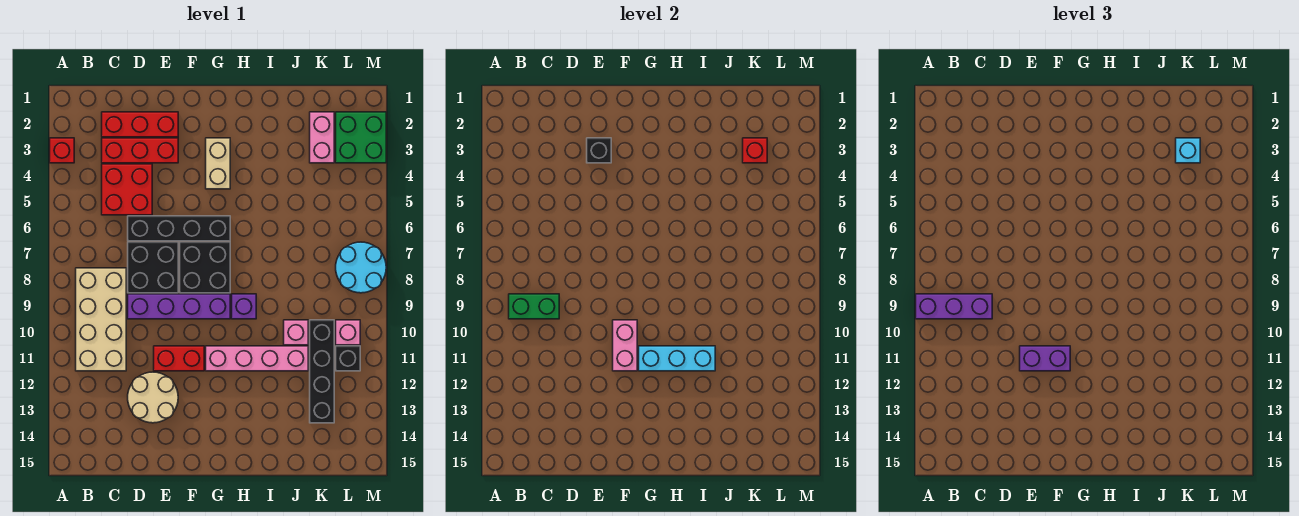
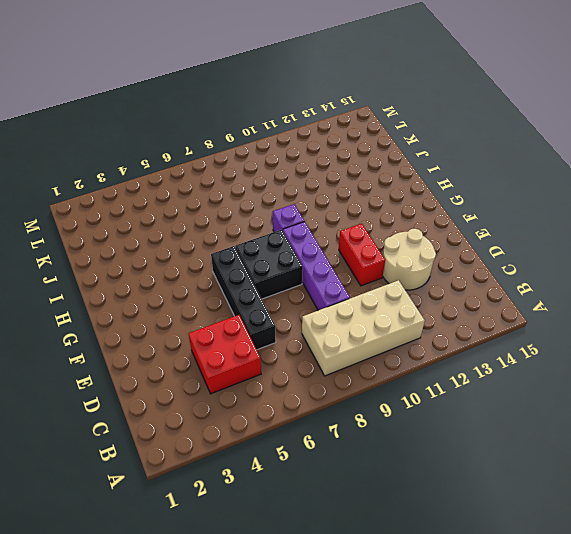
none -> red brick A3 level 1
none -> red brick C2:E2 level 1
none -> red brick C3:E3 level 1

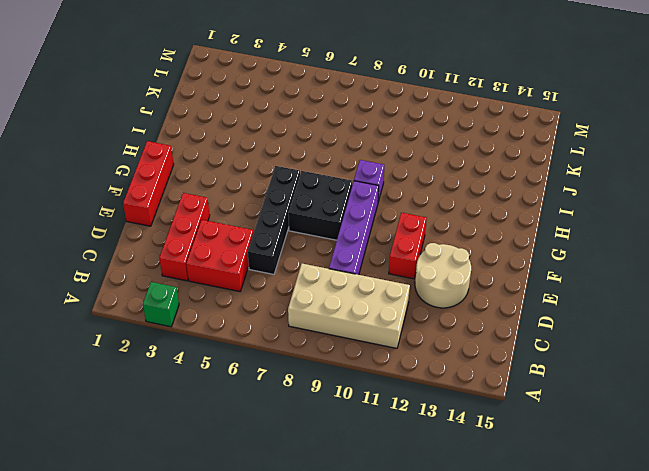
green brick A3 level 1 -> red brick A3 level 1
red brick E1:G1 level 1 -> red brick C2:E2 level 1
none -> black brick D7:E8 level 1
none -> tan brick G3:G4 level 1
none -> pink brick G11:J11 level 1

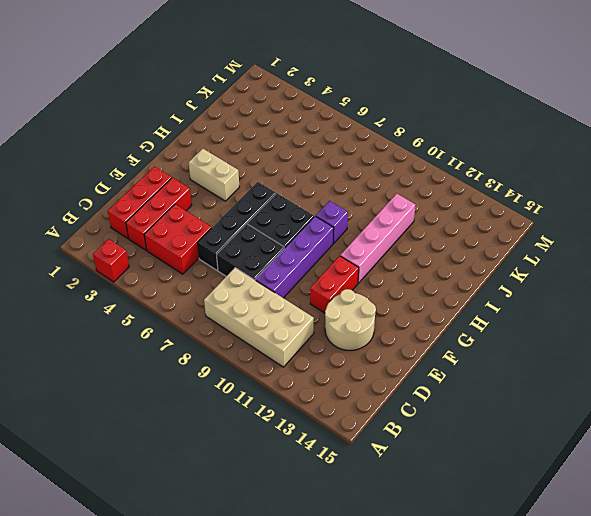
none -> pink brick J10 level 1
none -> pink brick K2:K3 level 1
none -> black brick K10:K13 level 1

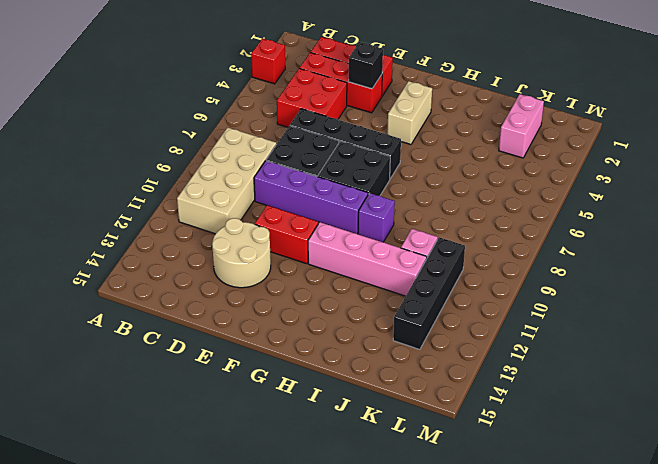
none -> green brick L2:M3 level 1
none -> cyan round brick L7:M8 level 1
none -> pink brick L10 level 1

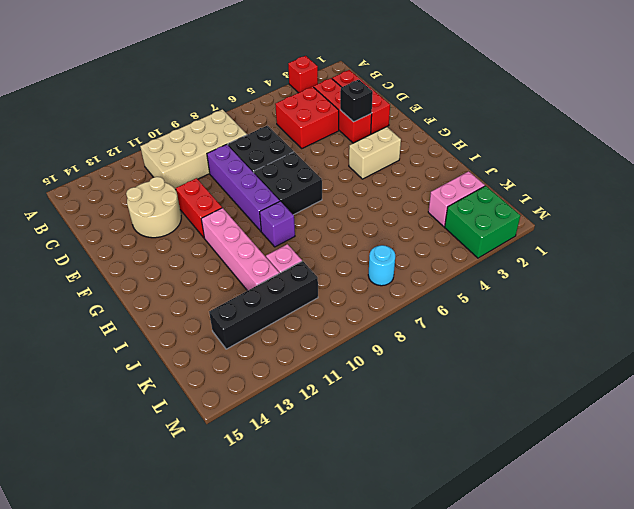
cyan round brick L7 level 1 -> cyan round brick L7:M8 level 1
none -> black brick D6:G6 level 1
none -> pink brick L10 level 1
none -> black brick L11 level 1

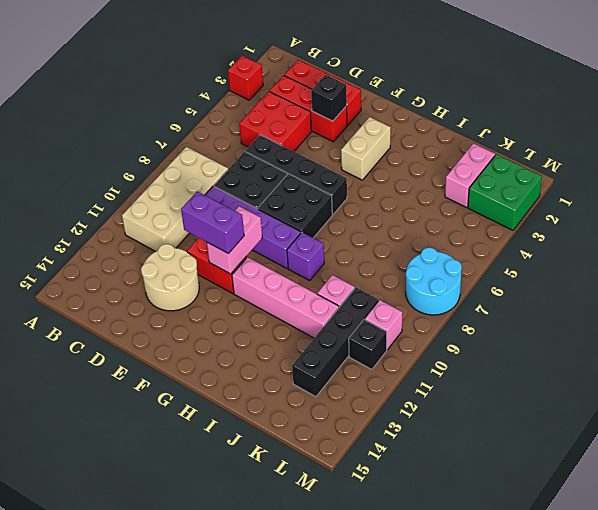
none -> green brick B9:C9 level 2
none -> cyan brick G11:I11 level 2
none -> red brick K3 level 2

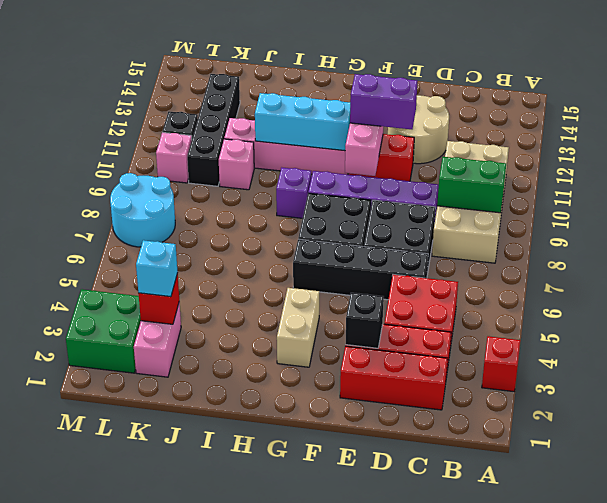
none -> purple brick A9:C9 level 3

